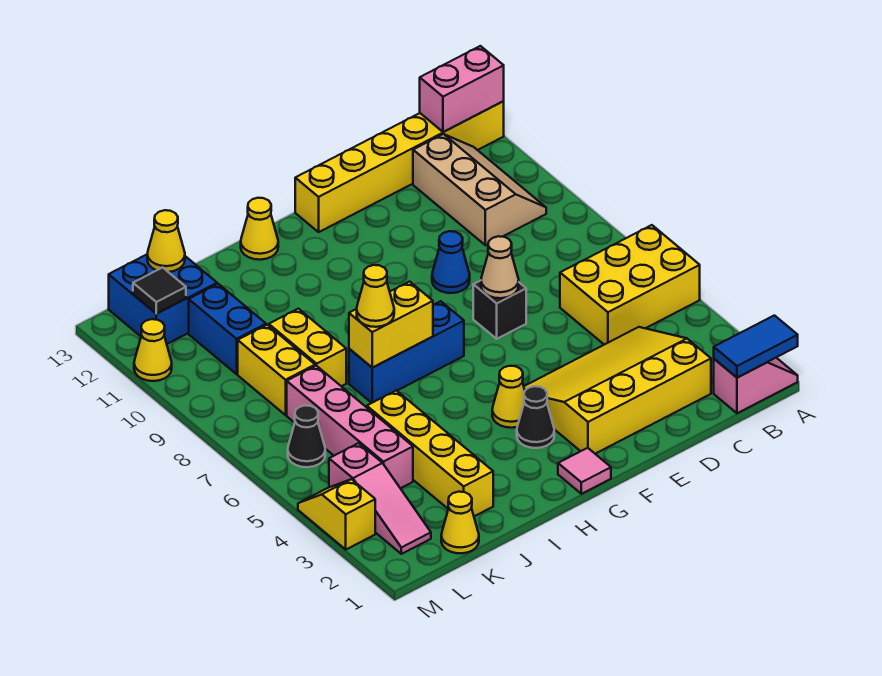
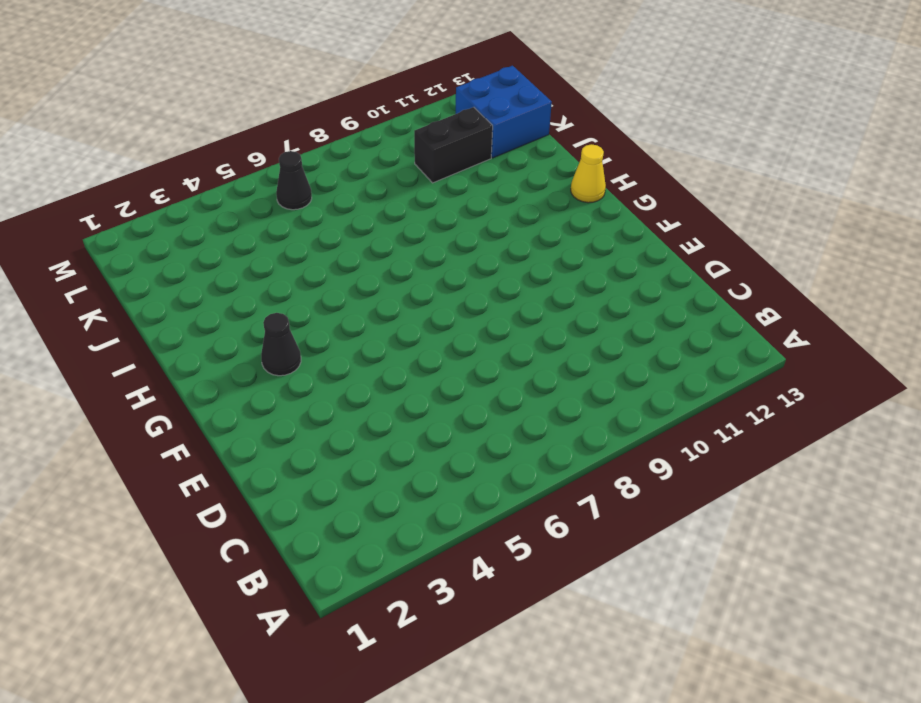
black brick K10:K11 level 1 -> blue brick K10:K11 level 1
none -> pink slope A1:B1 level 1 top B
none -> yellow brick A5:C6 level 1
none -> yellow brick A13:F13 level 1
none -> tan slope B10:C12 level 1 top C

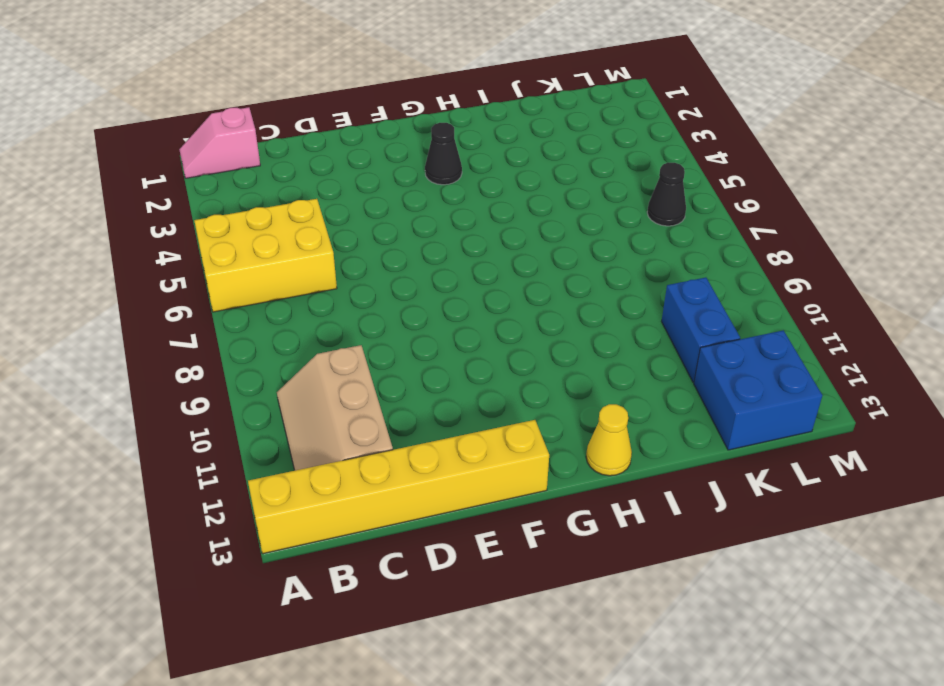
none -> yellow slope C2:F4 level 1 top 2
none -> black brick E7 level 1
none -> blue cone E9 level 1
none -> pink tile G1 level 1

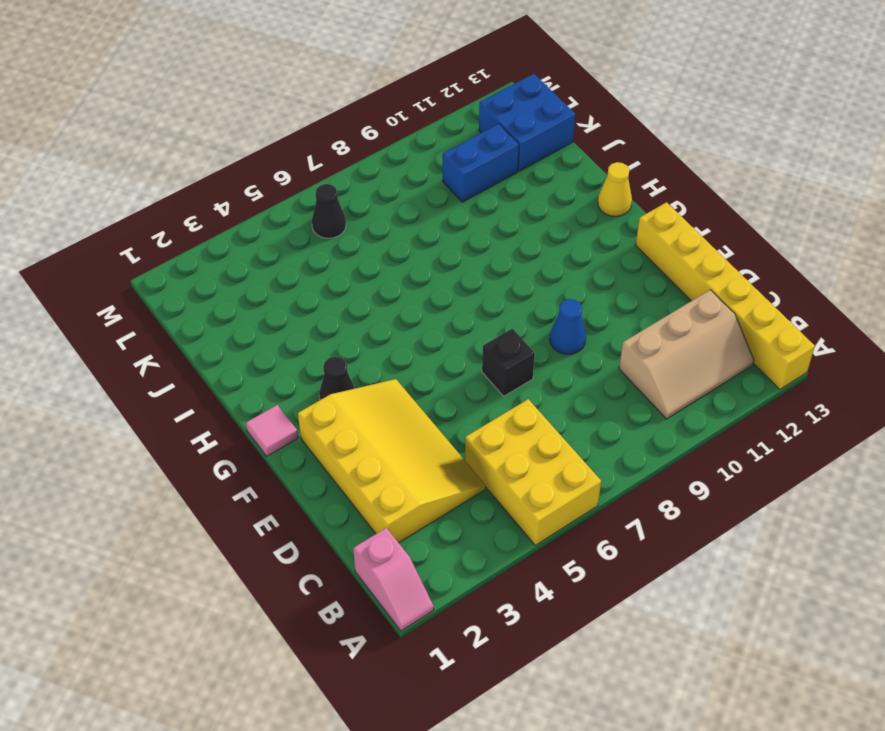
none -> yellow cone G4 level 1
none -> blue brick G7:I7 level 1
none -> yellow brick J2:J5 level 1
none -> yellow brick J8:J9 level 1

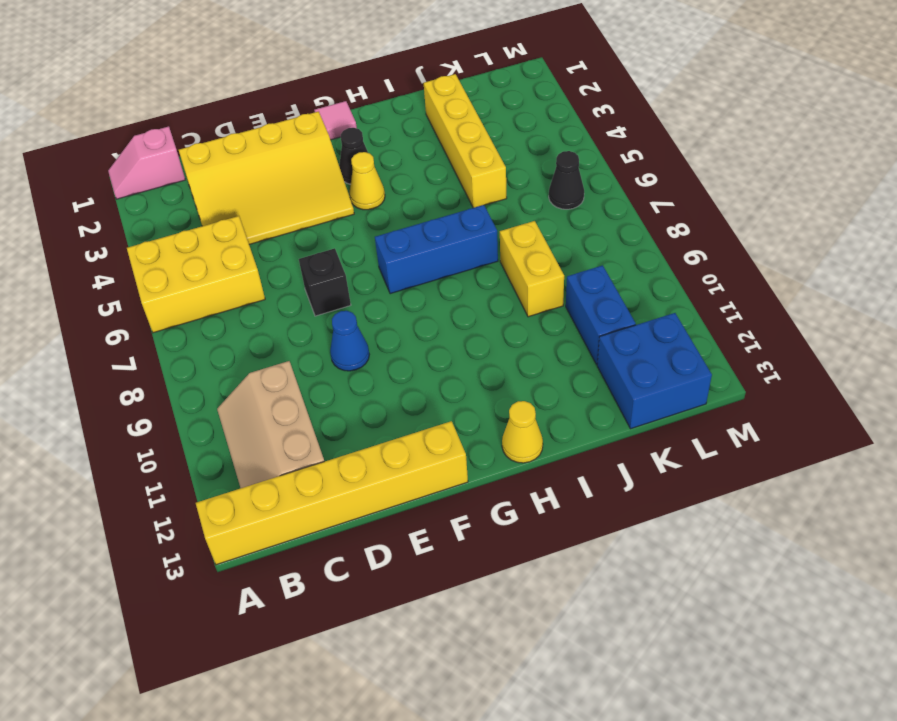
none -> yellow cone K1 level 1
none -> pink brick K4:K7 level 1
none -> yellow brick K8:K9 level 1
none -> pink slope L2:L4 level 1 top 4

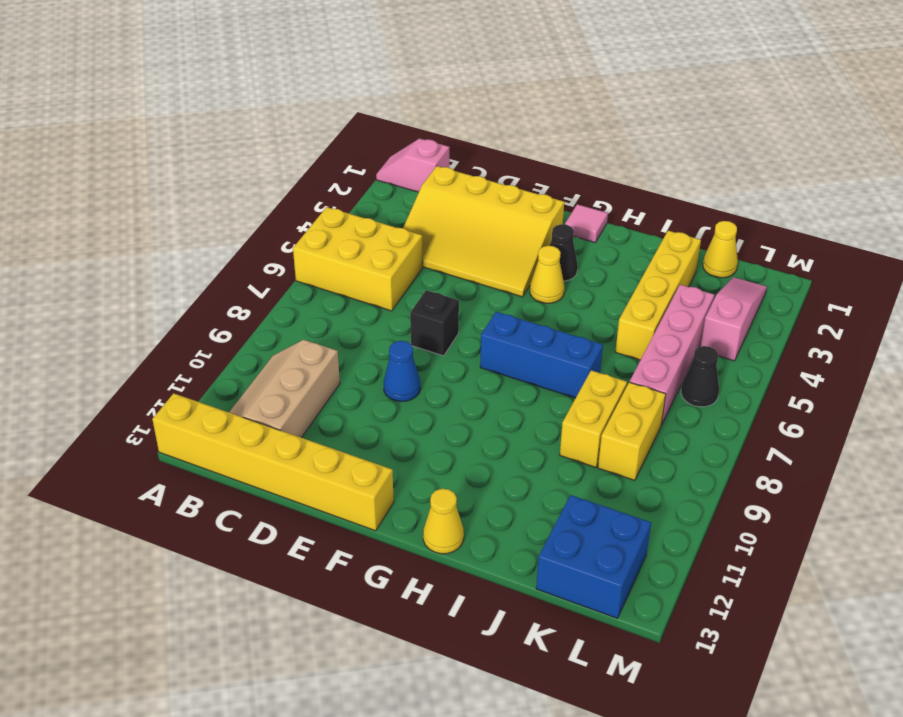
none -> blue brick K10:K11 level 1
none -> yellow slope M3:M4 level 1 top 3
none -> yellow cone M11 level 1
none -> blue tile A1:B1 level 2

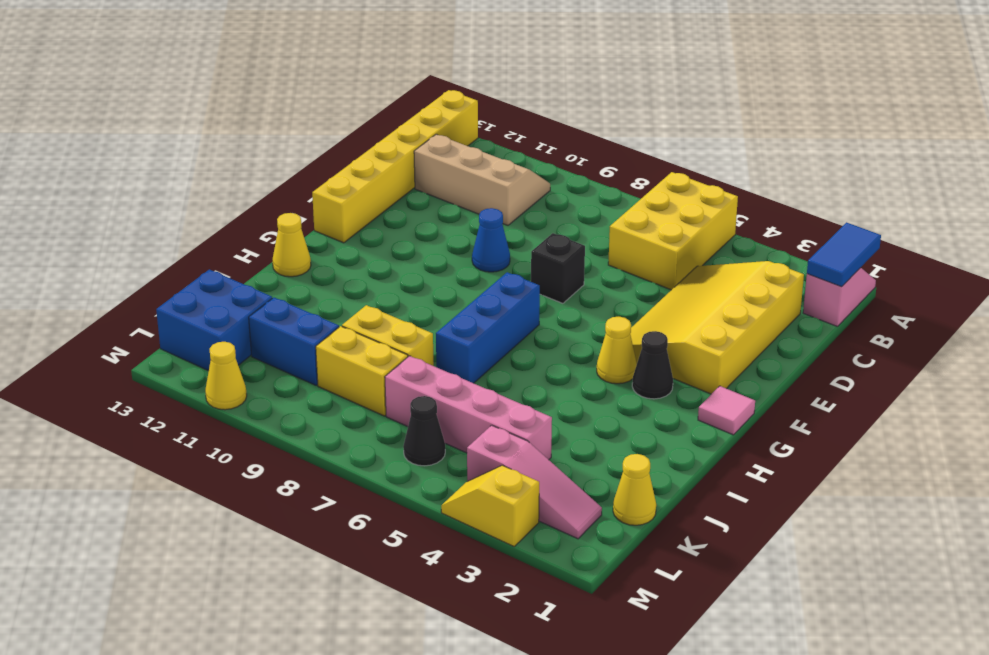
none -> yellow brick J2:J5 level 1
none -> pink brick A13:B13 level 2
none -> tan cone E7 level 2
none -> yellow brick H7:I7 level 2

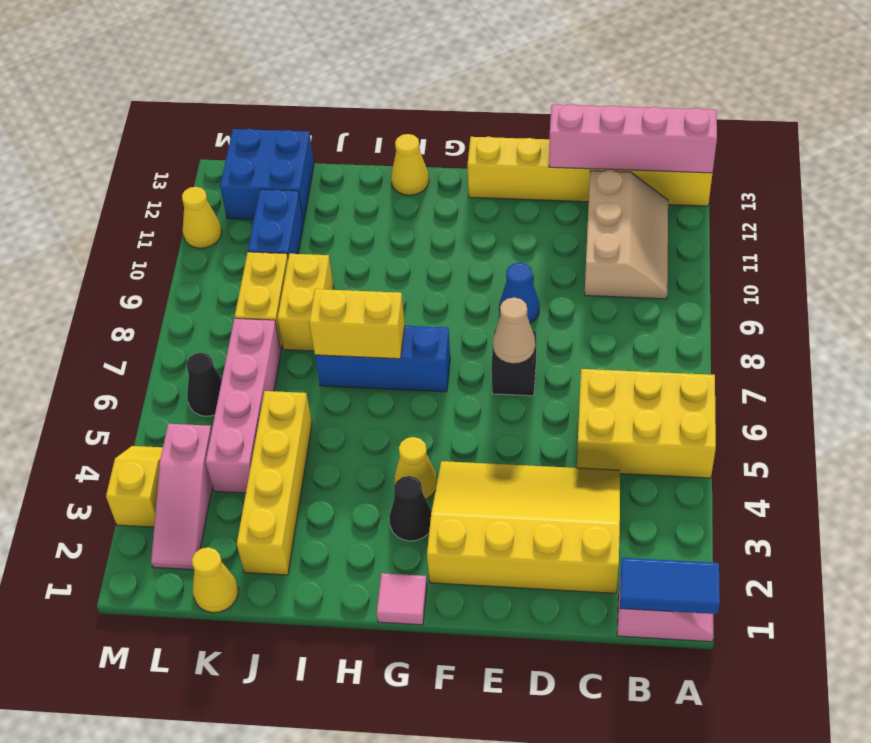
pink brick A13:D13 level 2 -> pink brick A13:B13 level 2
none -> yellow cone K13 level 2
none -> black tile L12 level 2
none -> yellow cone I7 level 3

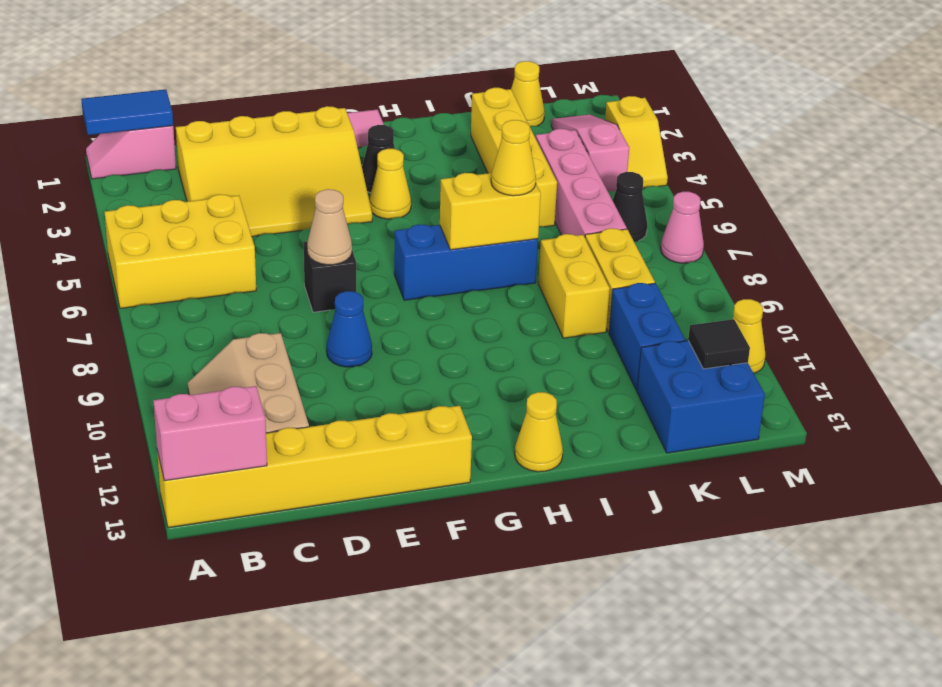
pink cone M7 level 1 -> none
none -> yellow cone K13 level 2

